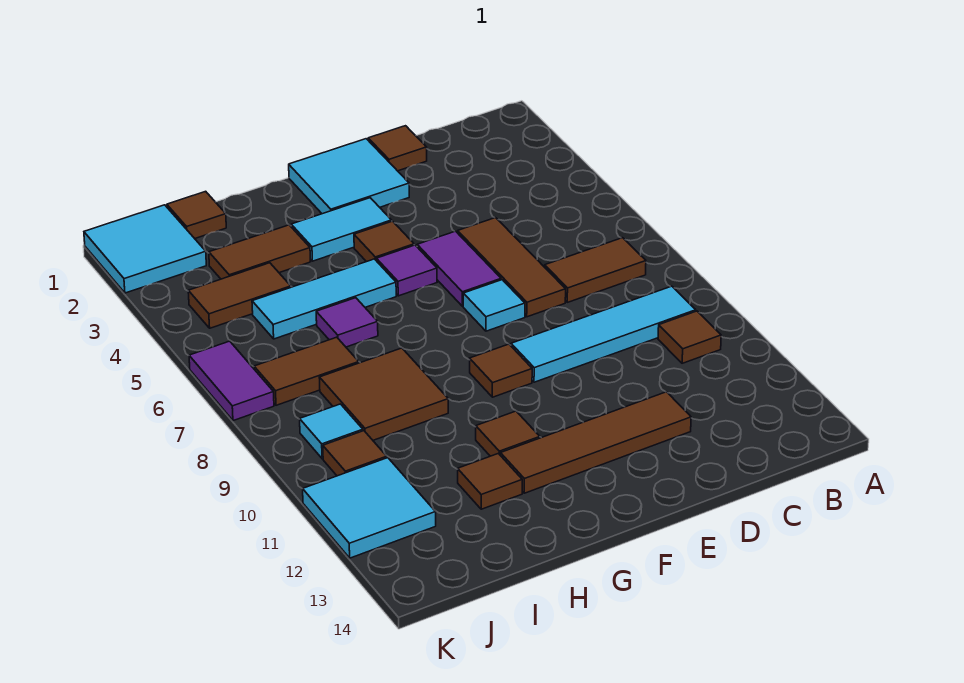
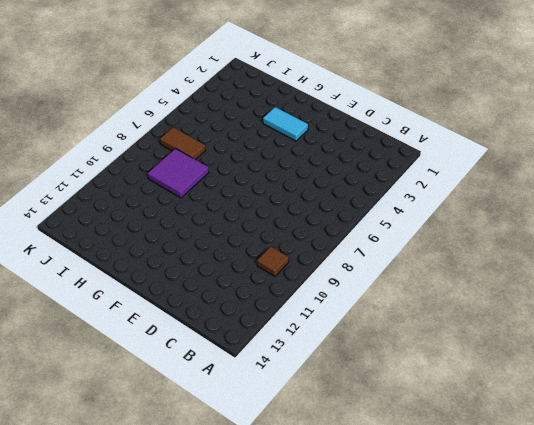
purple tile H8:I9 level 1 -> brown tile H8:I9 level 1
none -> brown tile B7:C7 level 1
none -> cyan tile B9:E9 level 1
none -> brown tile D1 level 1

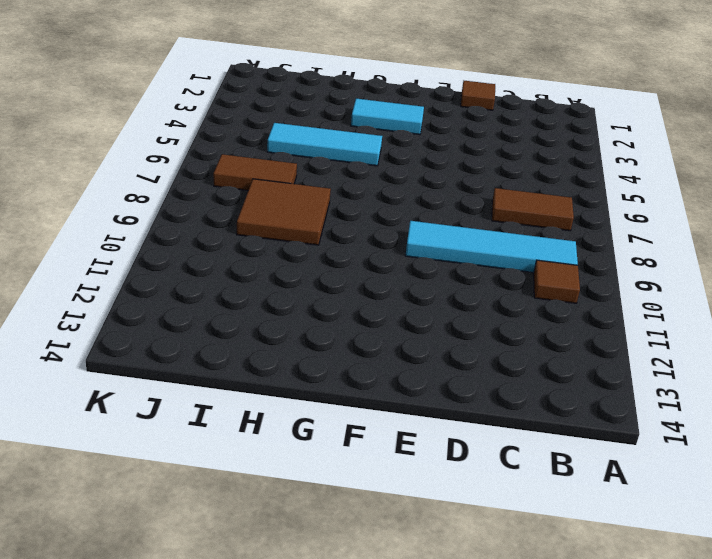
none -> brown tile D5:D7 level 1
none -> brown tile D12:G12 level 1
none -> cyan tile E1:F2 level 1

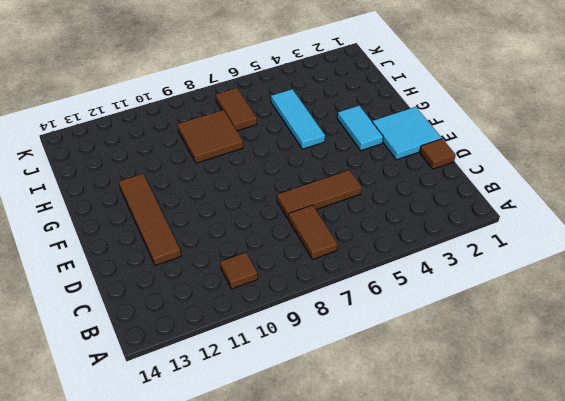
none -> cyan tile B9:E9 level 1
none -> purple tile E5:E6 level 1
none -> cyan tile E7 level 1

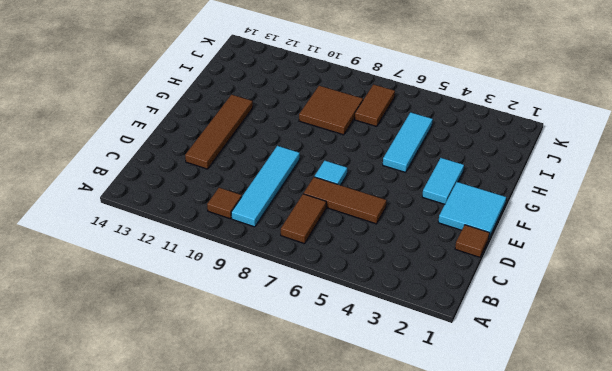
none -> purple tile E5:E6 level 1
none -> brown tile F4 level 1
none -> purple tile F5 level 1

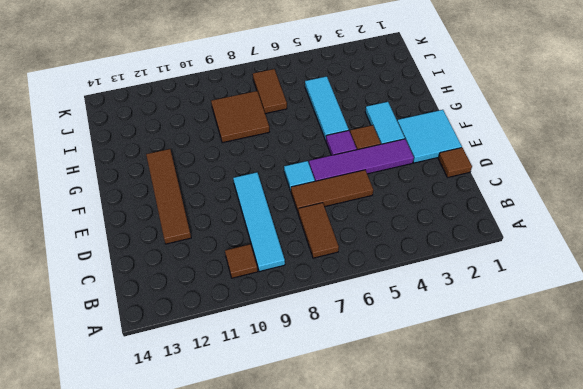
purple tile E3:E6 level 1 -> purple tile E5:E6 level 1
none -> brown tile F9 level 1
none -> brown tile G11 level 1
none -> brown tile H3:I3 level 1

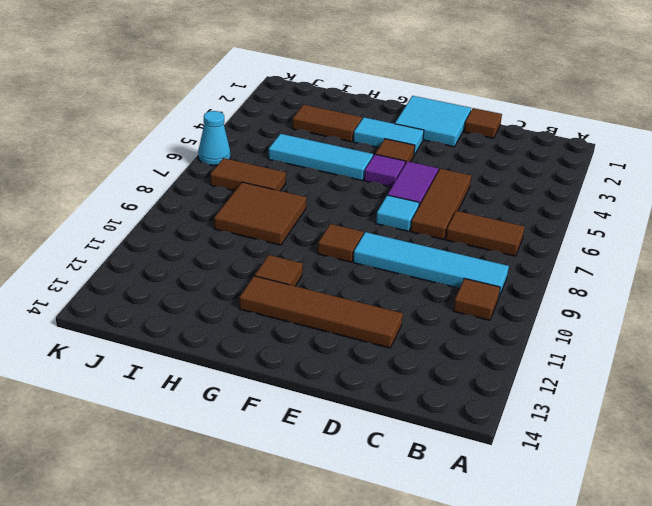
cyan cone K6 level 1 -> purple tile K6:K7 level 1
none -> purple tile H6 level 1
none -> brown tile H12 level 1
none -> brown tile I1 level 1

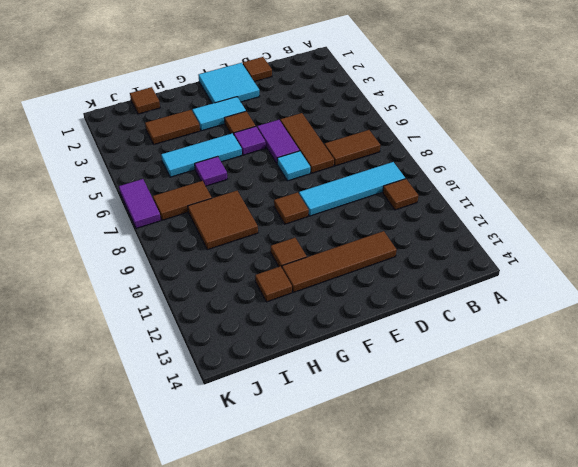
none -> brown tile I4:J4 level 1
none -> cyan tile J1:K2 level 1
none -> cyan tile J9 level 1

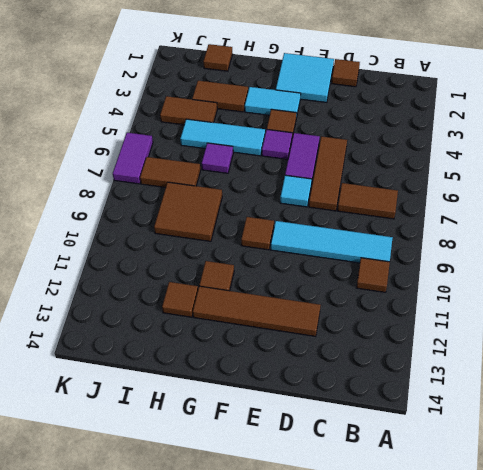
none -> cyan tile J1:K2 level 1
none -> cyan tile J9 level 1
none -> brown tile J10 level 1

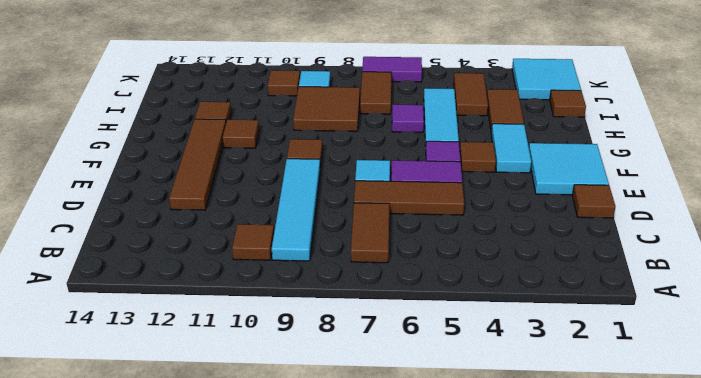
none -> cyan tile J11:K12 level 1

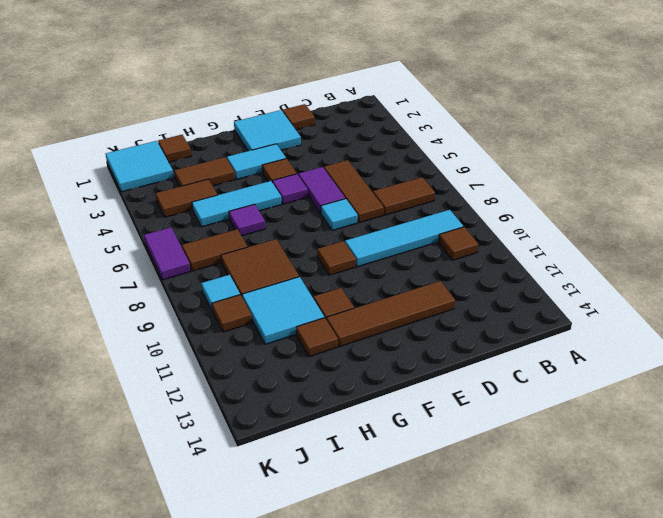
cyan tile H10:I11 level 1 -> cyan tile J11:K12 level 1

